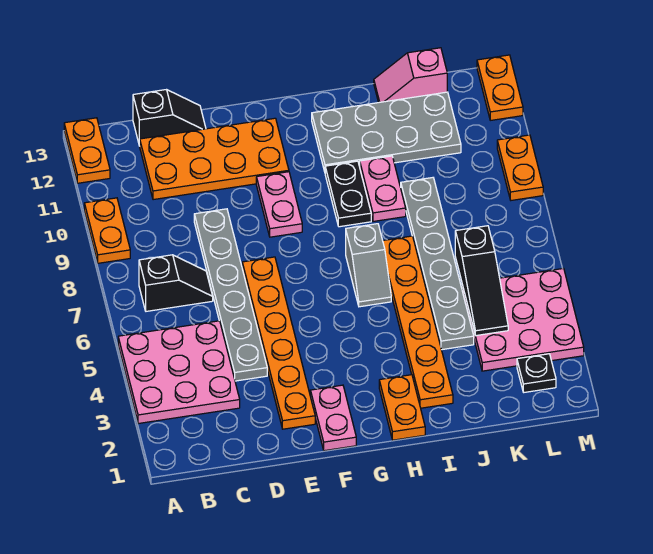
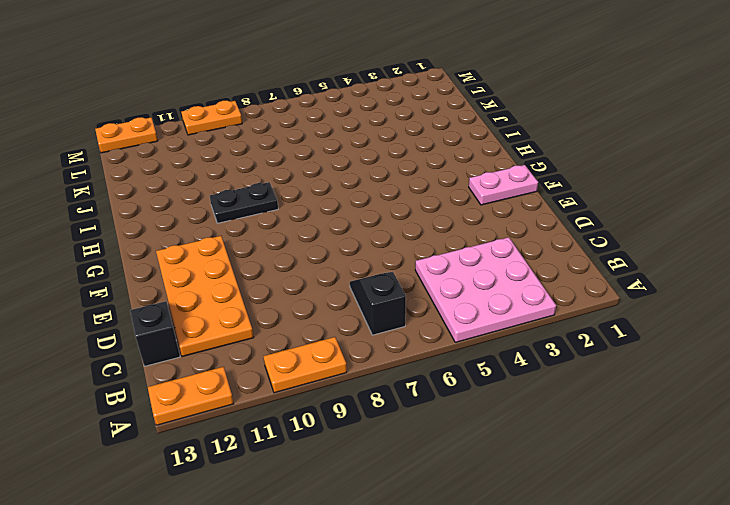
none -> grey plate D4:D9 level 1
none -> orange plate E2:E7 level 1
none -> pink plate F9:F10 level 1

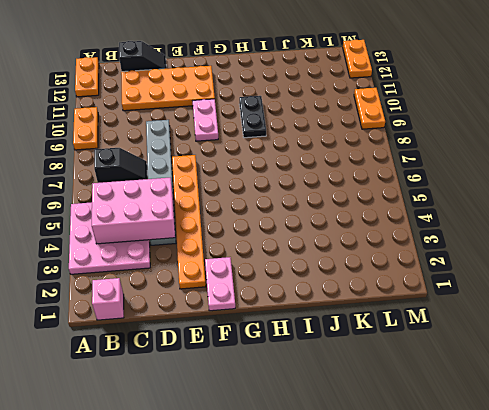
pink brick B1 level 1 -> none
pink brick B4:D5 level 2 -> none
none -> orange plate H1:H2 level 1
none -> grey slope H6:H7 level 1 top 7
none -> grey plate H11:K12 level 1

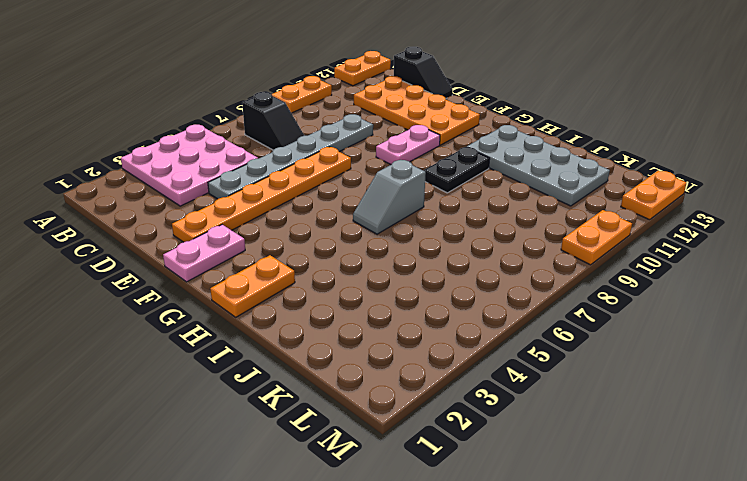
none -> orange plate I2:I7 level 1
none -> pink plate I9:I10 level 1
none -> grey plate J4:J9 level 1

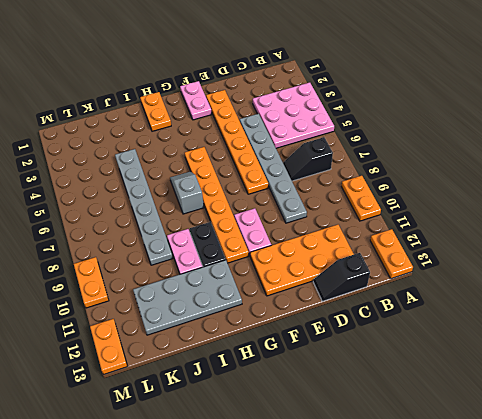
orange plate G5:G10 level 1 -> orange plate I2:I7 level 1
none -> pink slope J13:K13 level 1 top K
none -> pink plate K3:M5 level 1
none -> black plate L2 level 1

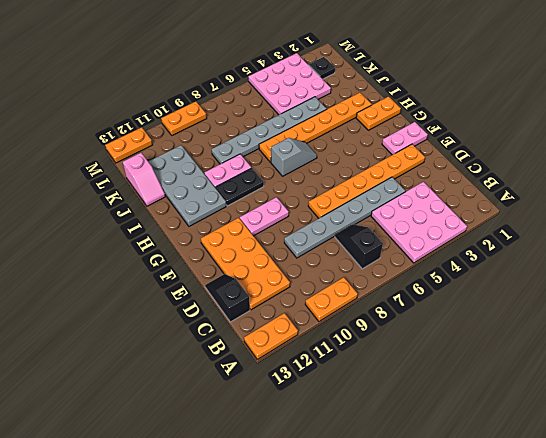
none -> black slope K4:K6 level 2 top 6

